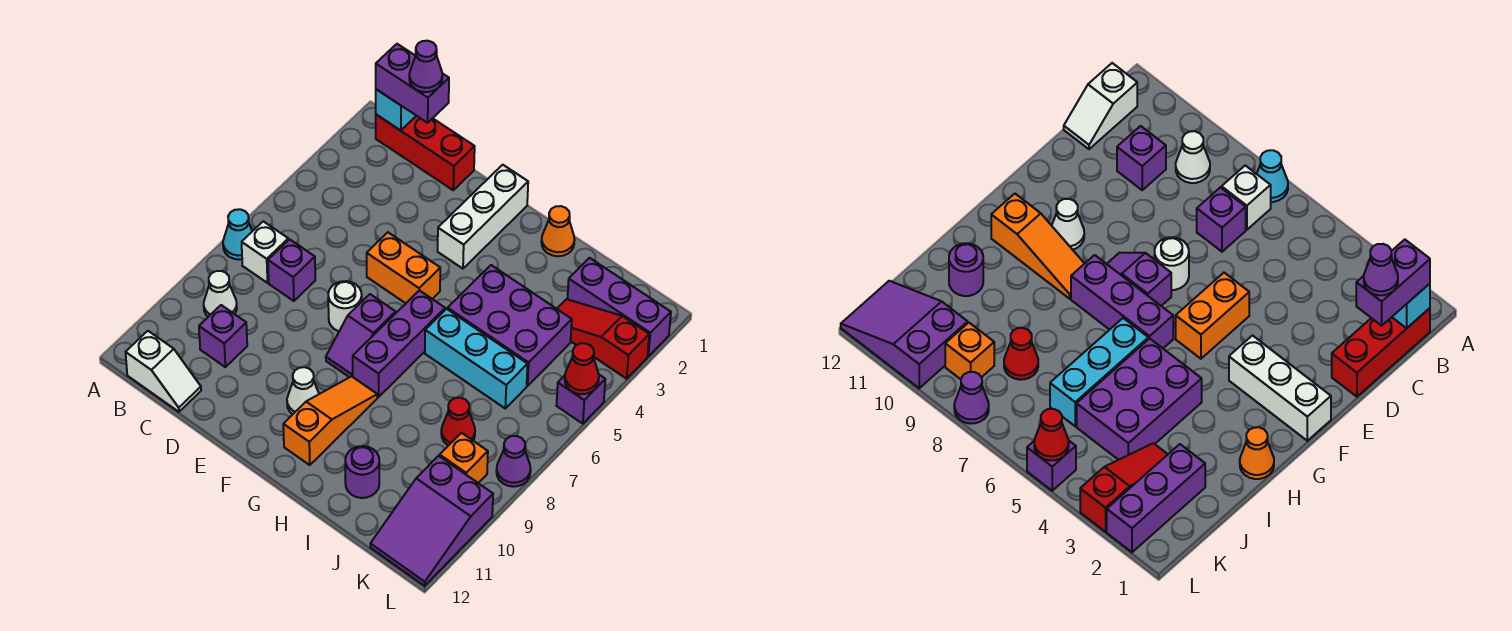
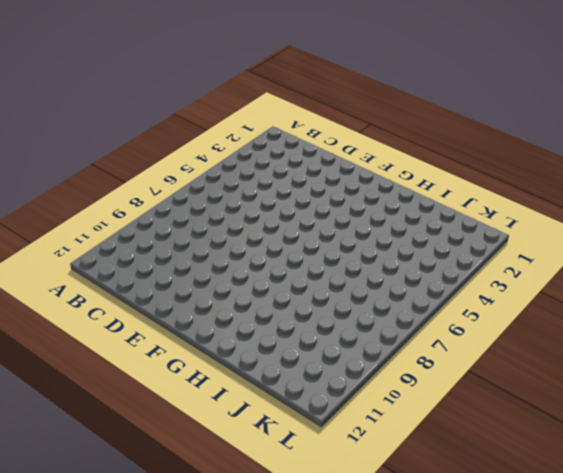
none -> cyan cone A7 level 1
none -> red brick B1:D1 level 1
none -> white brick B7 level 1

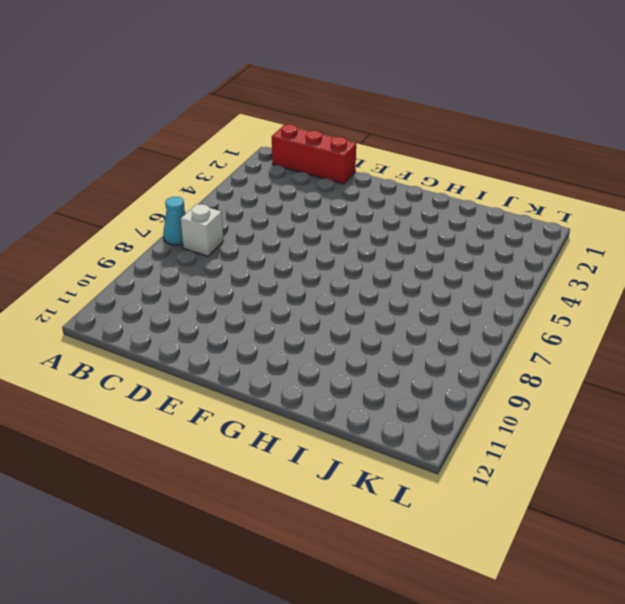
none -> white cone B9 level 1
none -> white slope B12:C12 level 1 top B
none -> purple brick C7 level 1

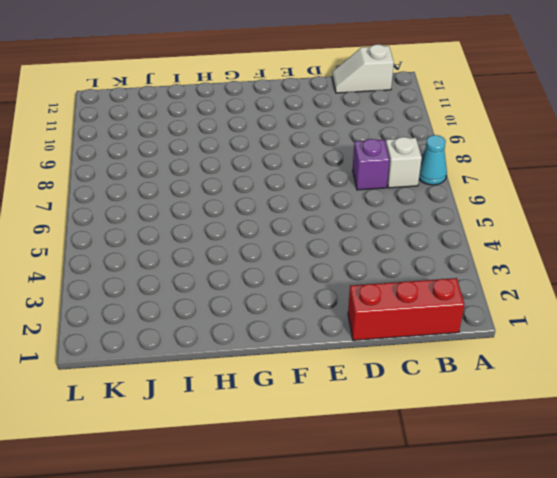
none -> white cone B9 level 1
none -> purple brick C10 level 1
none -> orange brick E5:F5 level 1

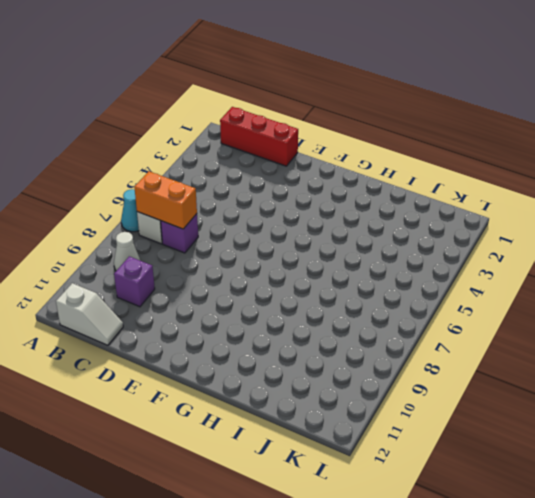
orange brick B7:C7 level 2 -> orange brick E5:F5 level 1
none -> white round brick E7 level 1
none -> white brick F1:F3 level 1
none -> purple slope F7:F8 level 1 top 7

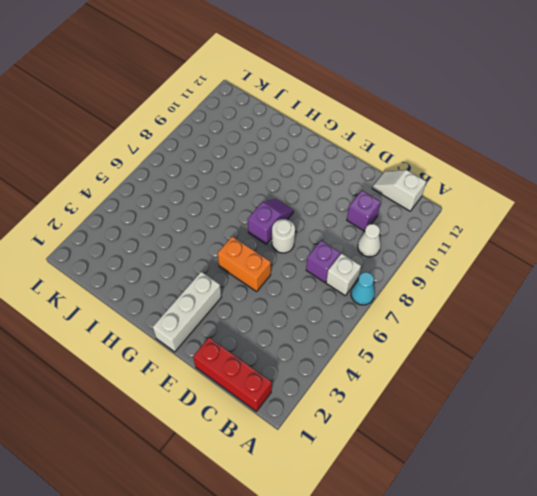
none -> white cone F10 level 1
none -> purple brick G6:G8 level 1
none -> orange slope G9:G11 level 1 top 11

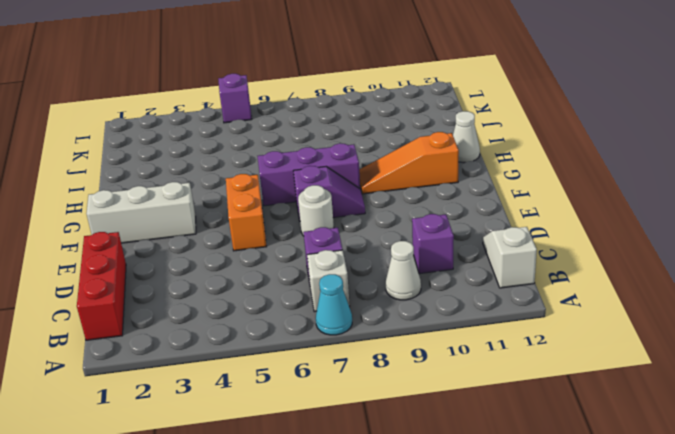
white cone H12 level 1 -> white cone F10 level 1
none -> orange cone H1 level 1
none -> purple brick H4:J5 level 1
none -> cyan brick H6:J6 level 1

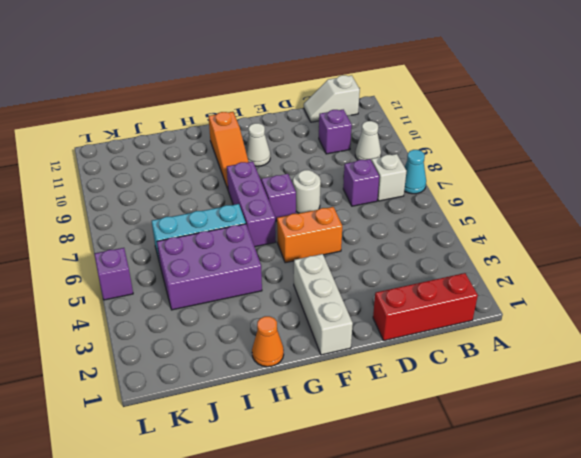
none -> purple round brick I11 level 1
none -> purple brick J2:L2 level 1
none -> red slope J3:L3 level 1 top L

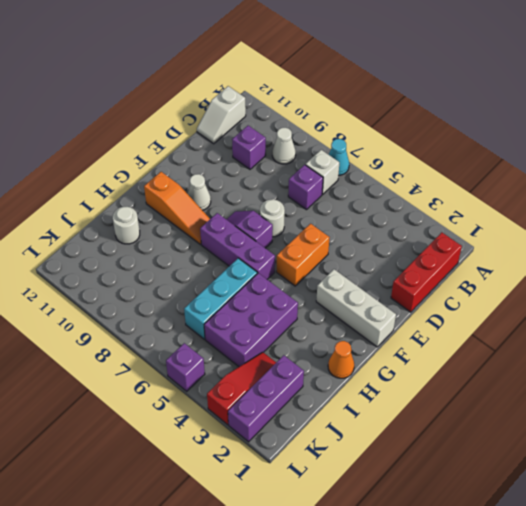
white round brick I11 level 1 -> purple round brick I11 level 1
none -> red cone J8 level 1
none -> orange brick K9 level 1
none -> purple slope K10:L12 level 1 top 10

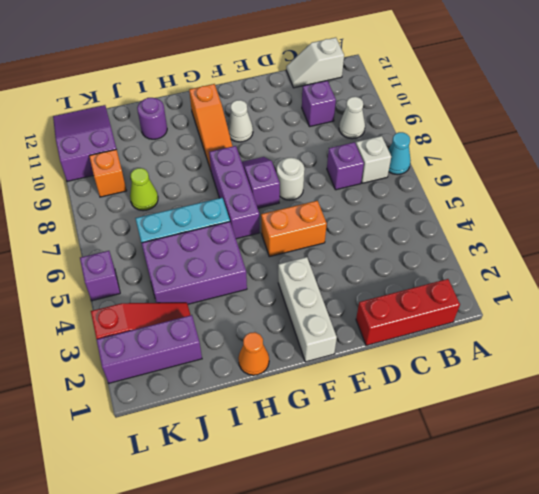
lime cone J8 level 1 -> red cone J8 level 1
none -> purple cone L8 level 1
none -> cyan brick B1 level 2
none -> red cone L5 level 2

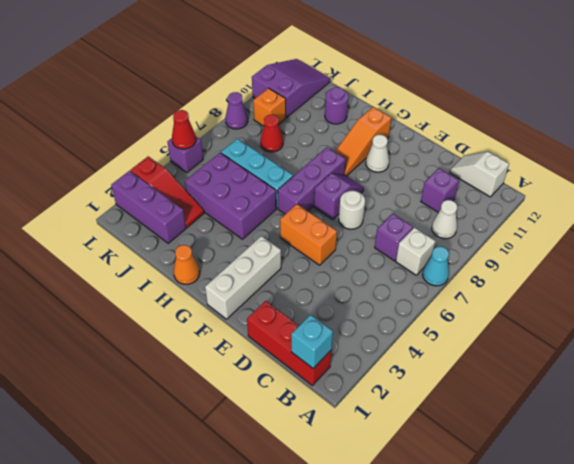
none -> purple brick B1:C1 level 3
none -> purple cone C1 level 4

